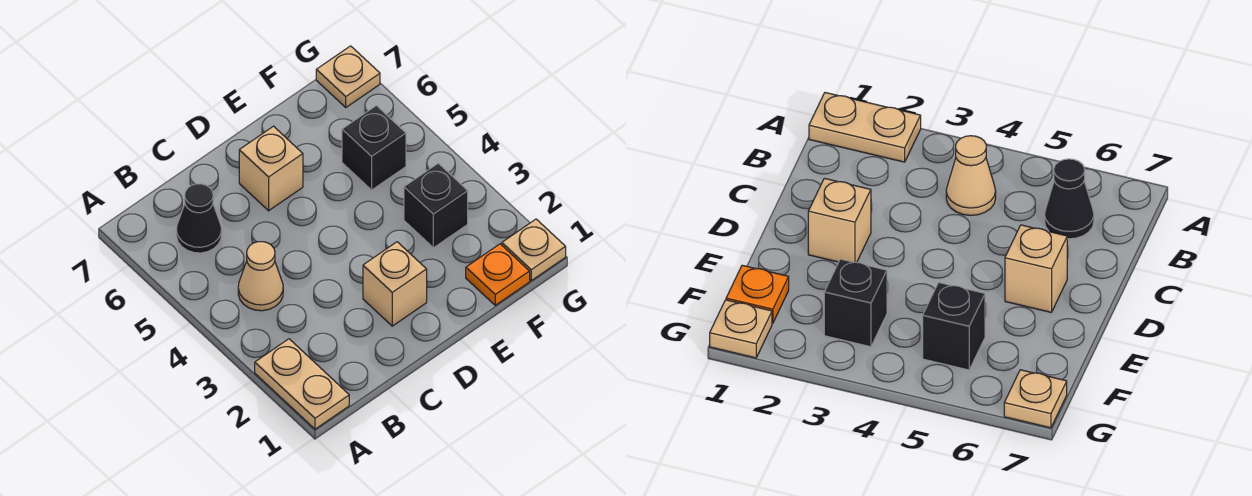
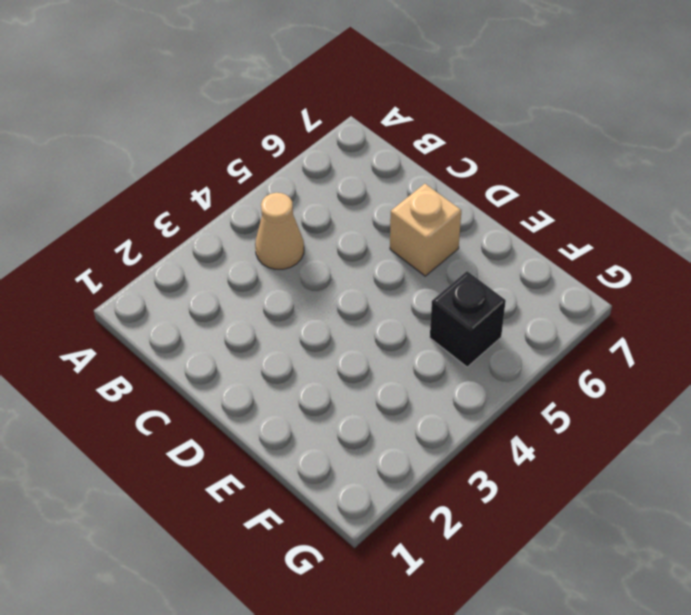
none -> tan plate A1:A2 level 1
none -> black cone B6 level 1

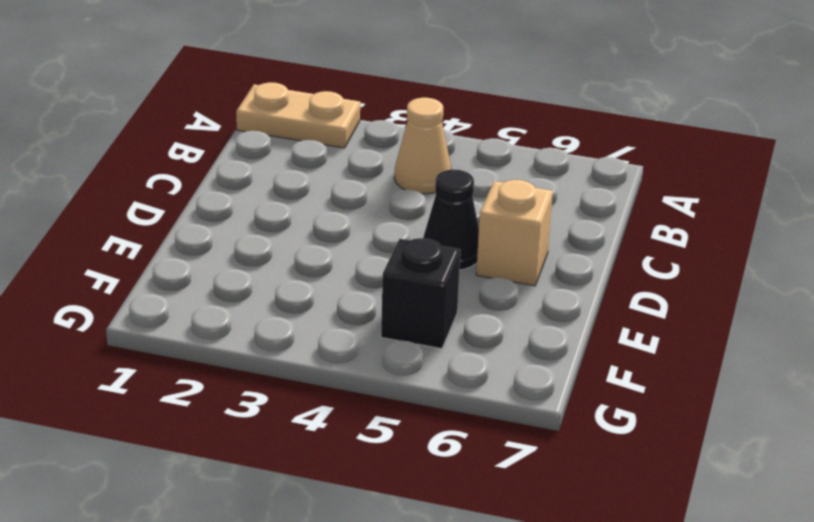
black cone D5 level 1 -> black cone B6 level 1
none -> tan brick D2 level 1
none -> orange plate F1 level 1

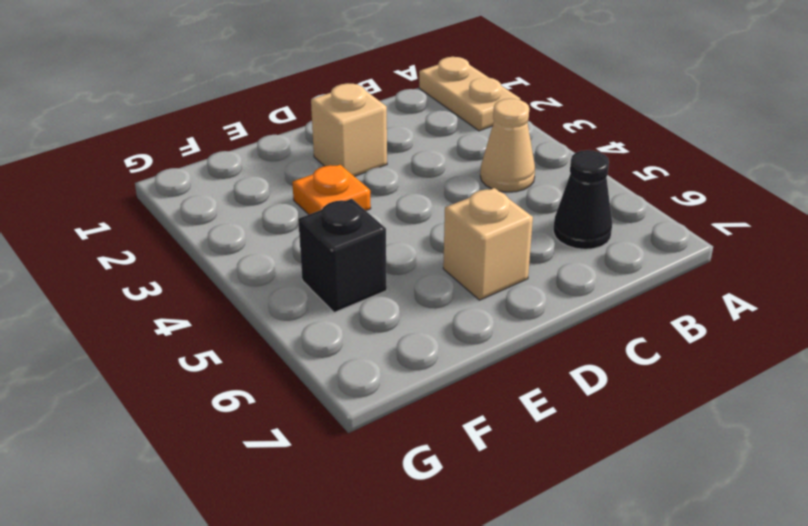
orange plate E3 level 1 -> orange plate F1 level 1
none -> black brick F3 level 1
none -> tan plate G1 level 1

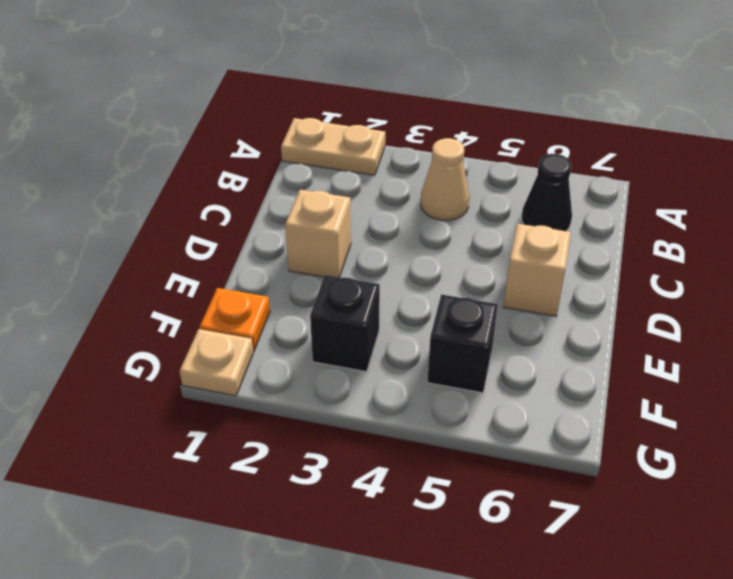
none -> tan plate G7 level 1

